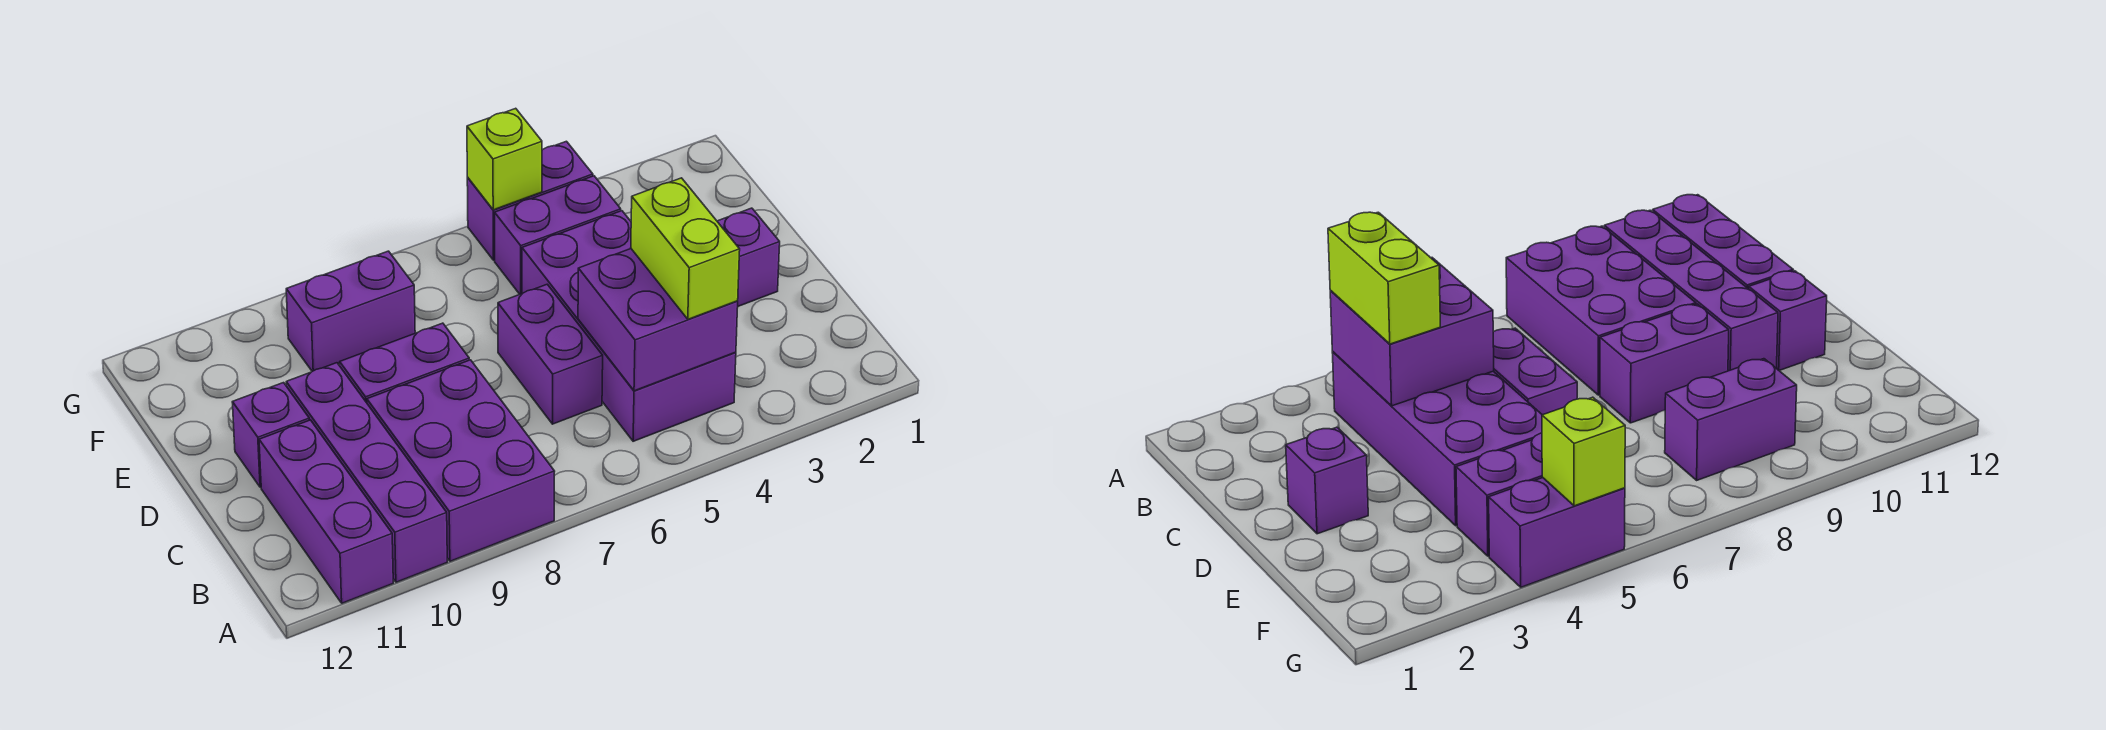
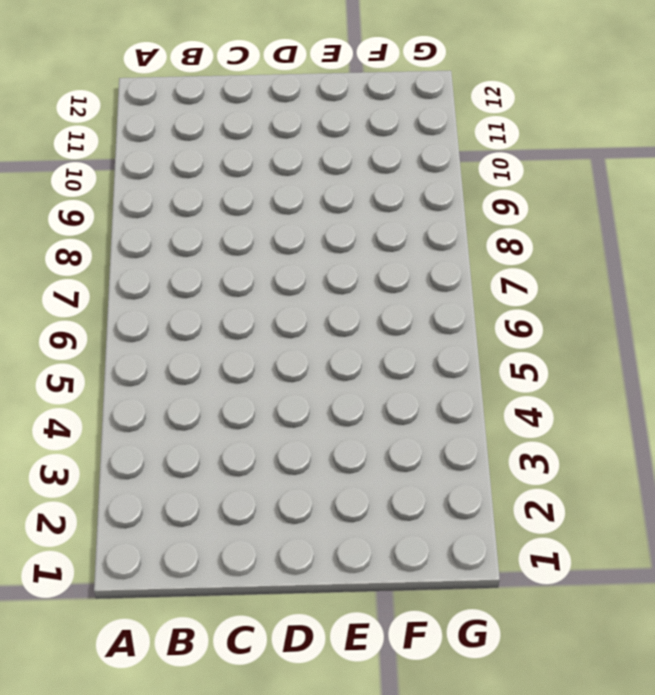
none -> purple brick A8:C9 level 1
none -> purple brick A10:D10 level 1
none -> purple brick A11:C11 level 1

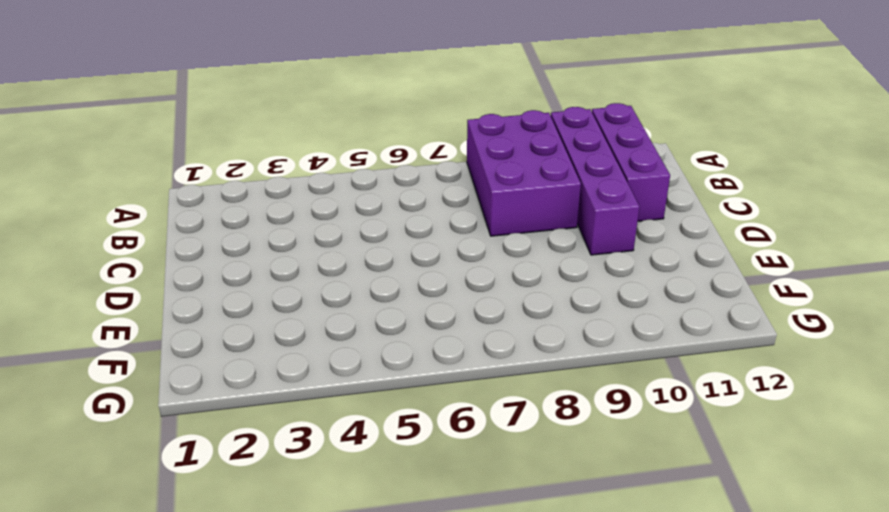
none -> purple brick B4:E5 level 1
none -> purple brick C6:D6 level 1
none -> purple brick D2 level 1

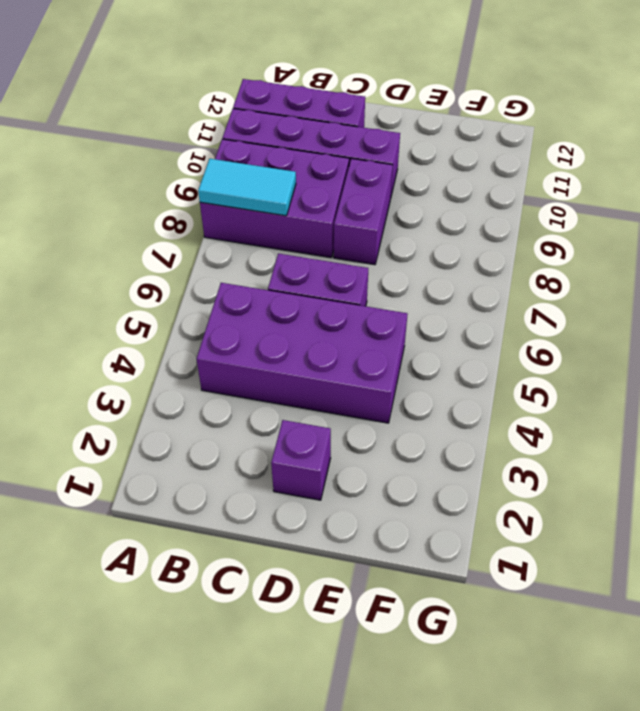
cyan tile A8:B8 level 2 -> none
none -> purple brick D11 level 1
none -> purple brick F4:F5 level 1
none -> purple brick F8:F9 level 1

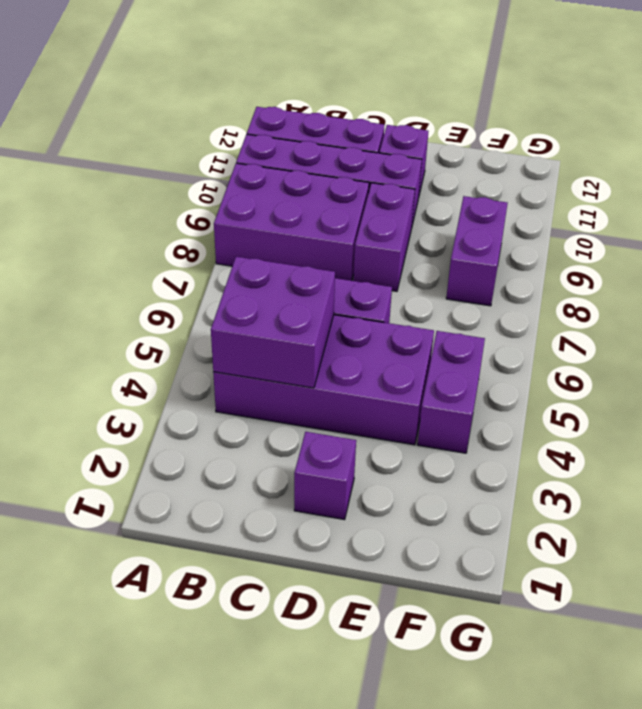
none -> purple brick G4:G5 level 1
none -> lime brick G5 level 2
none -> lime brick B4:C4 level 3

